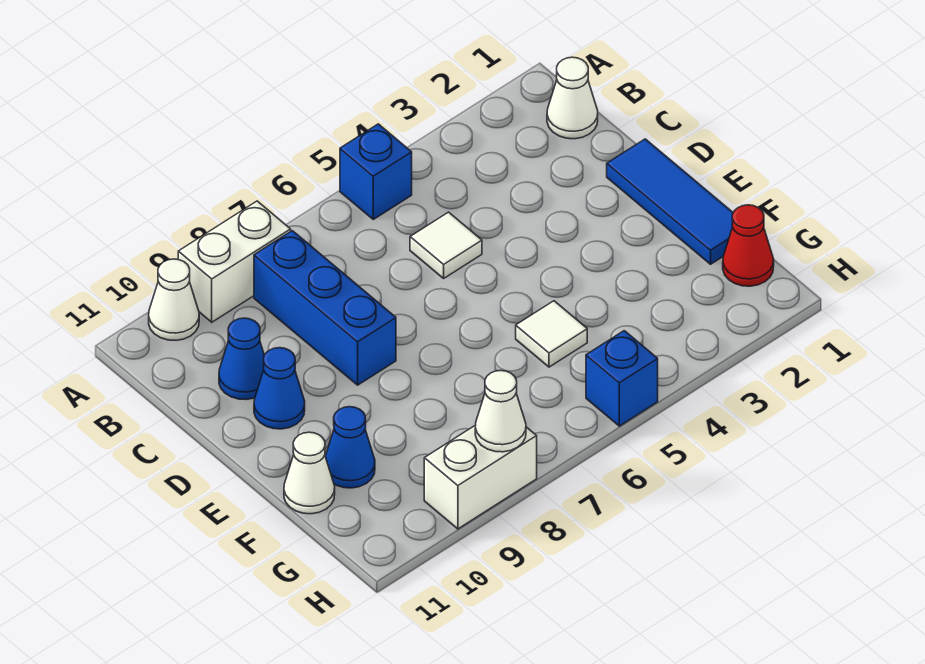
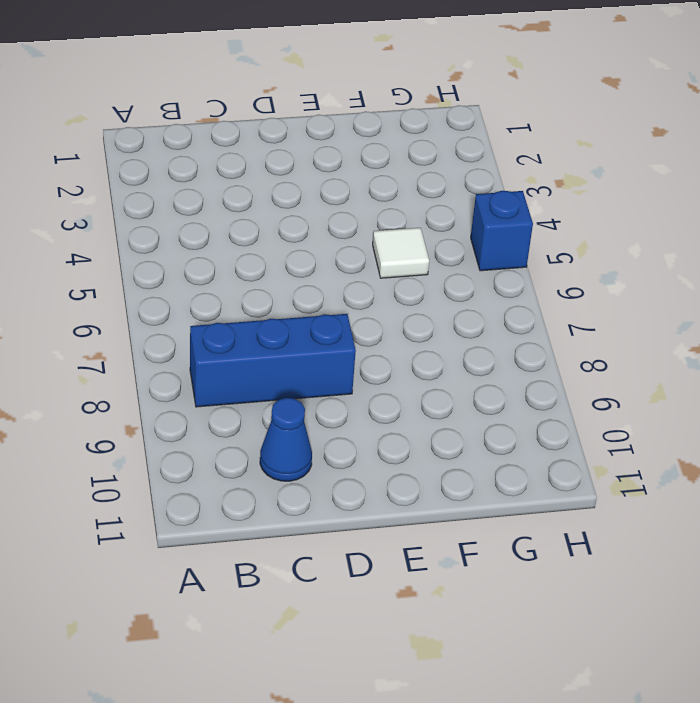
none -> blue brick A5 level 1
none -> white brick A8:A9 level 1
none -> white cone A10 level 1

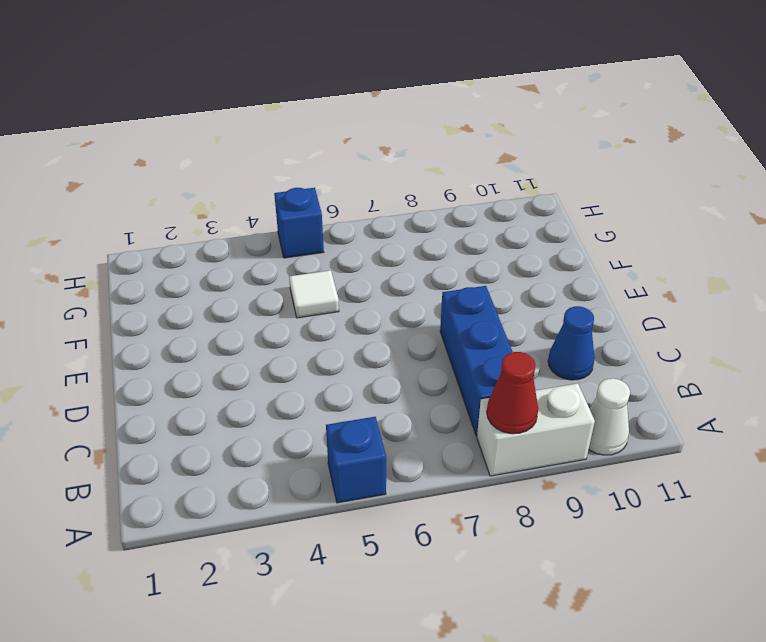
red cone A8 level 2 -> red cone G1 level 1
none -> white cone B1 level 1
none -> white tile C5 level 1
none -> blue tile D1:F1 level 1

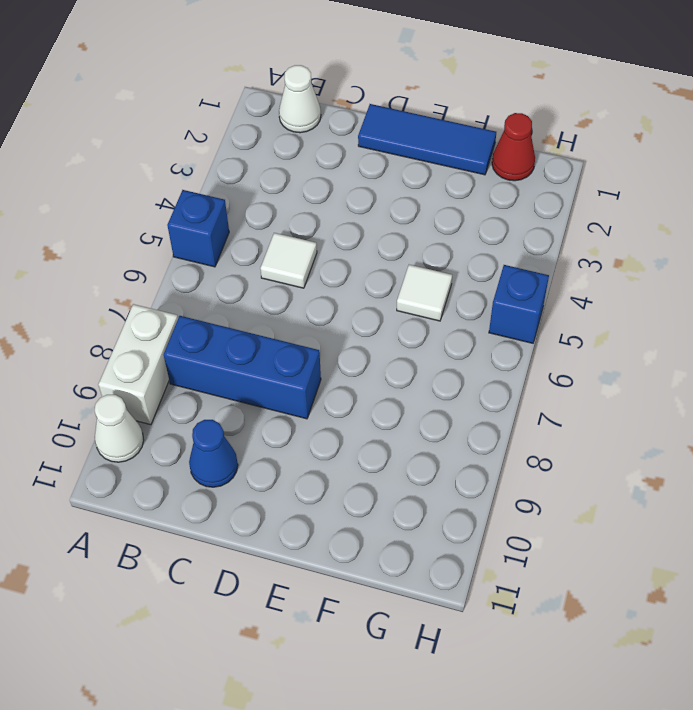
none -> blue cone D10 level 1
none -> blue cone F10 level 1
none -> white cone F11 level 1

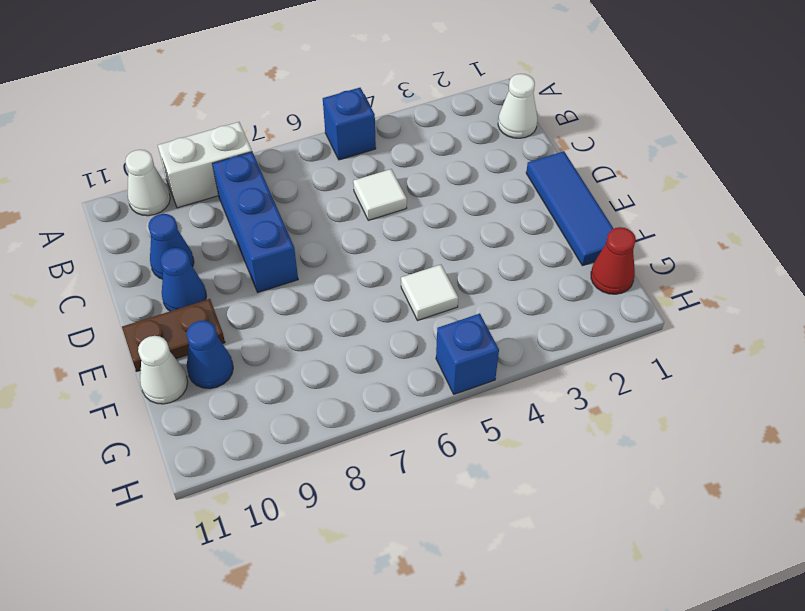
brown plate E10:E11 level 1 -> none
none -> white brick H8:H9 level 1
none -> white cone H8 level 2

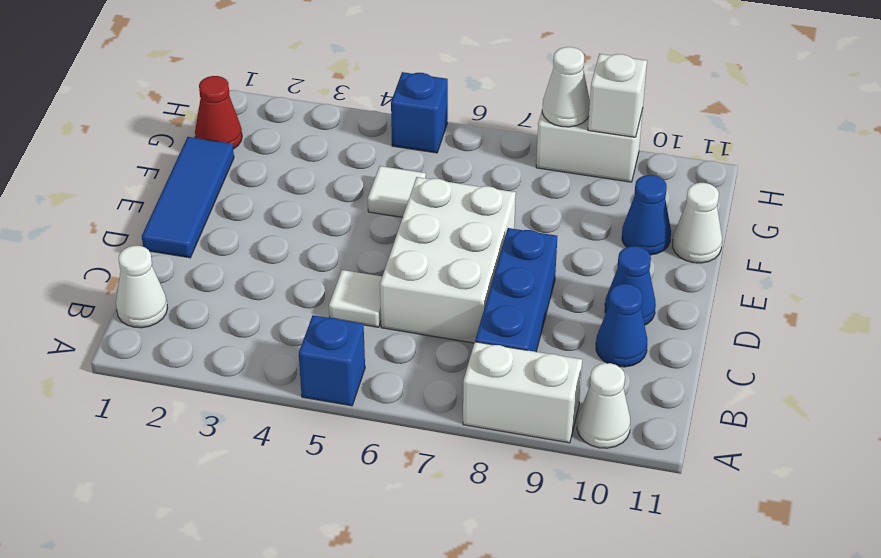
white brick C6:E7 level 1 -> none
white brick H9 level 2 -> none

